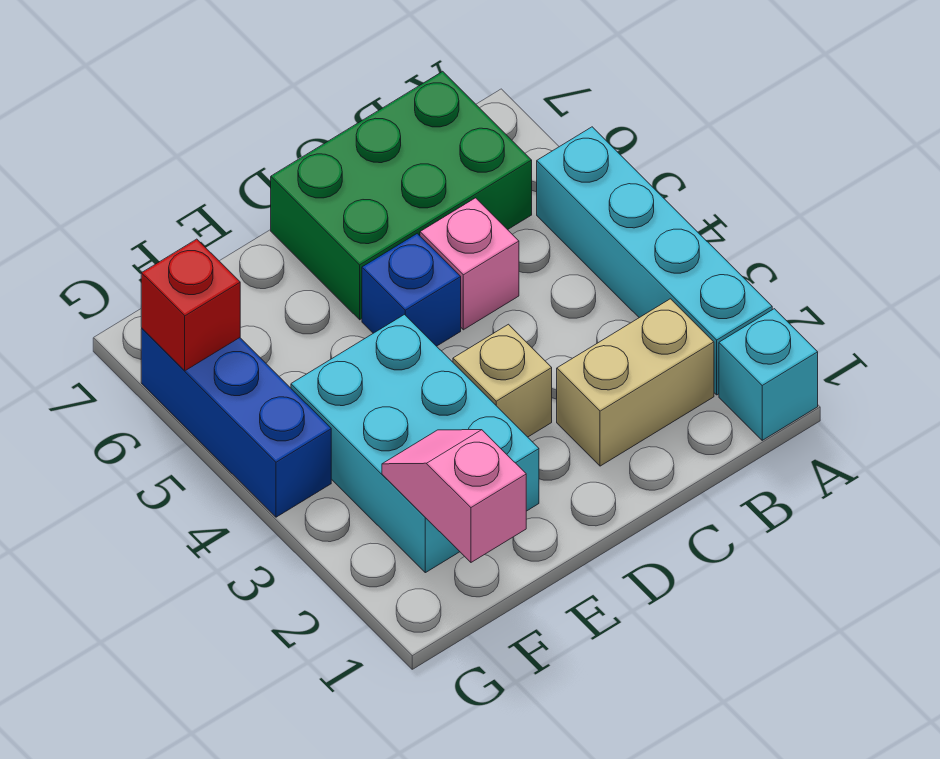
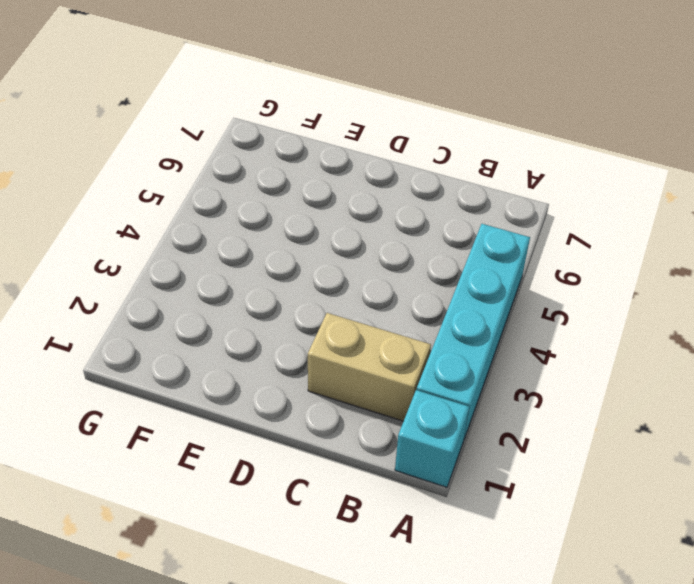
none -> green brick B6:D7 level 1
none -> pink brick C5 level 1

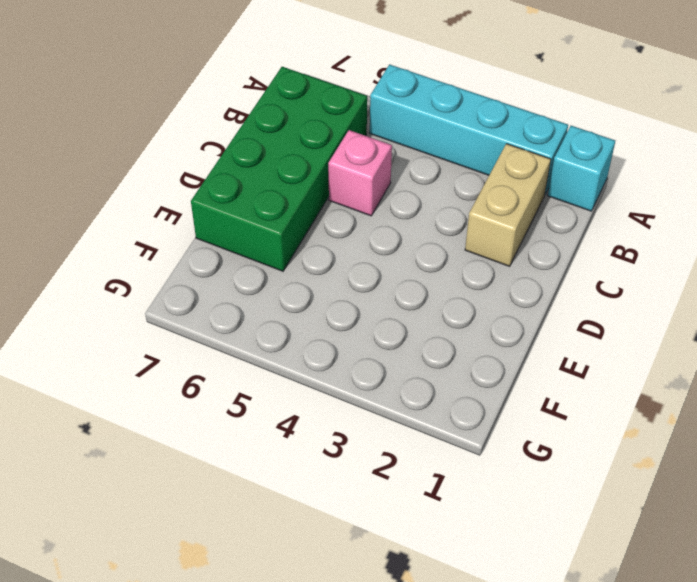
green brick B6:E7 level 1 -> green brick B6:D7 level 1
none -> tan brick D3 level 1
none -> blue brick D5 level 1

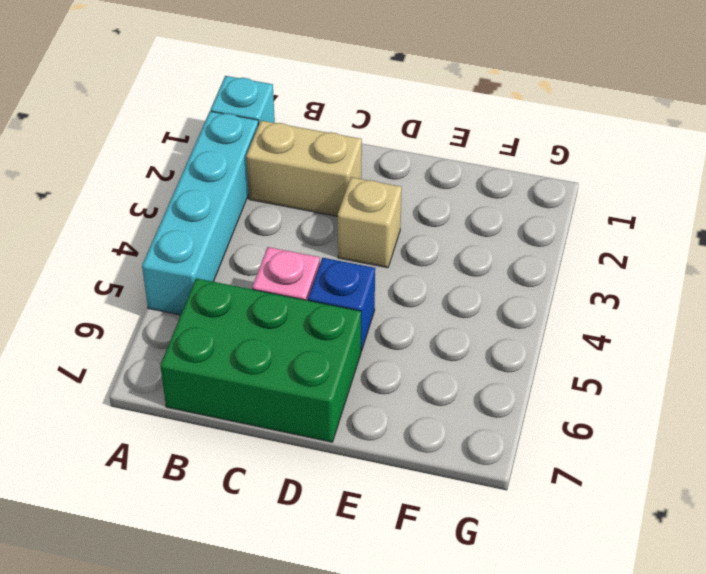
none -> cyan brick E2:F4 level 1
none -> blue brick G4:G6 level 1

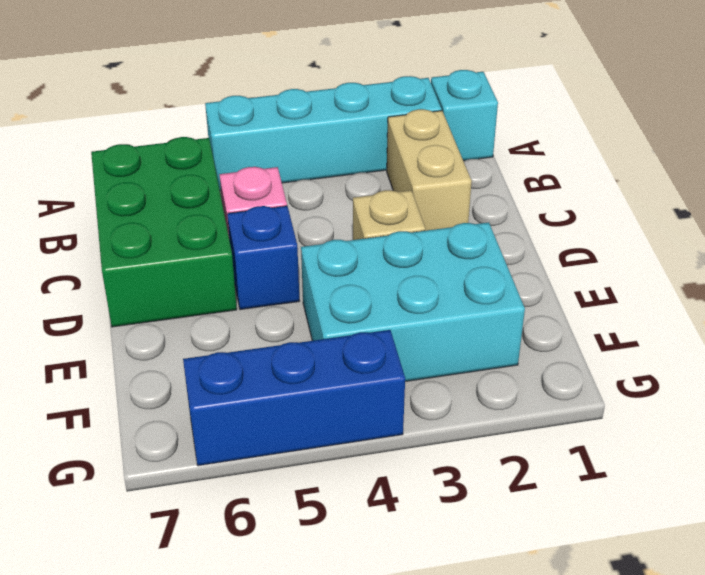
none -> pink slope F1:F2 level 2 top 1
none -> red brick G6 level 2

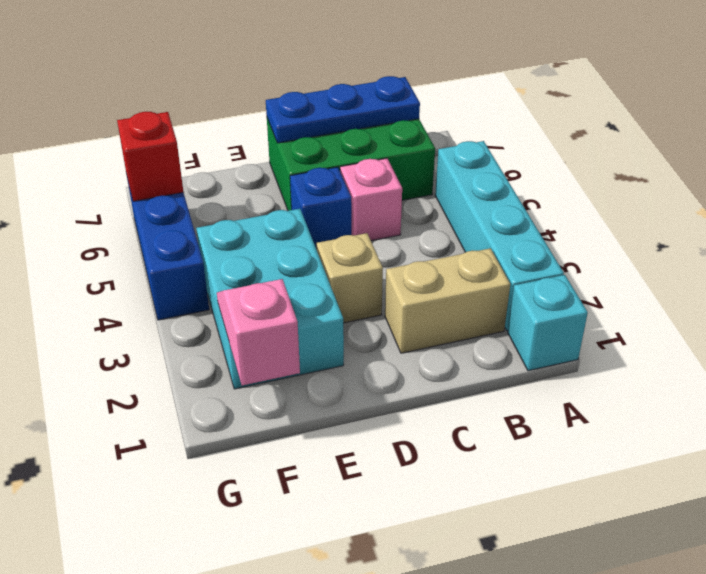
blue plate B7:D7 level 2 -> none

